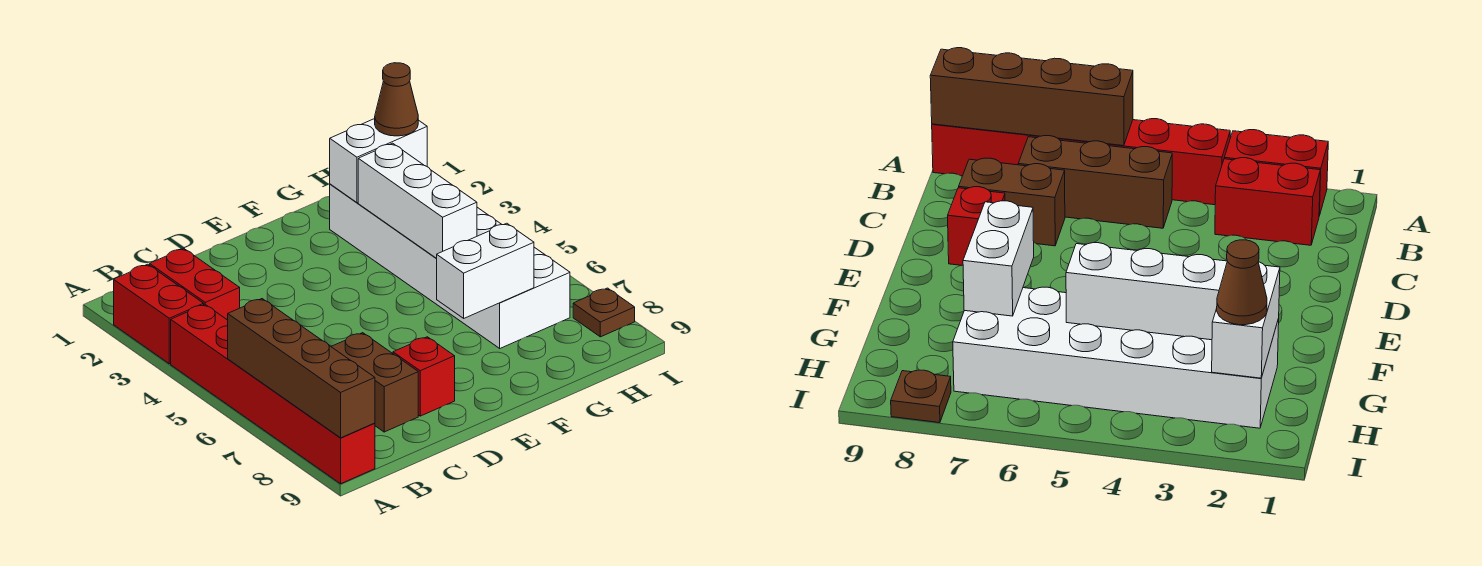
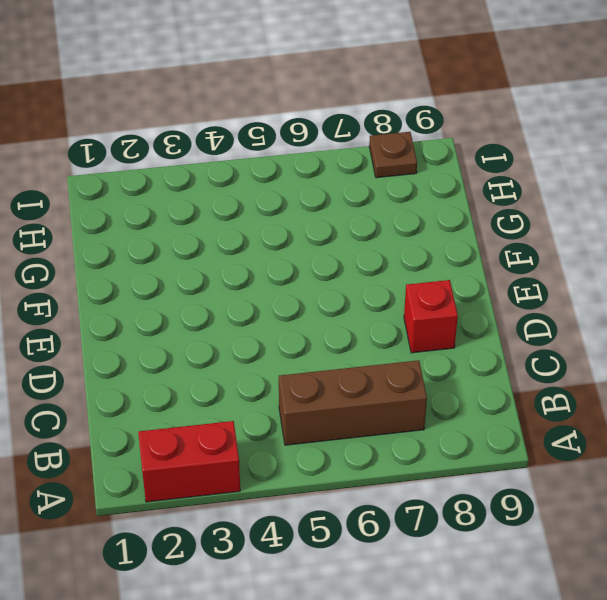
none -> red brick A4:A9 level 1
none -> red brick B2:B3 level 1
none -> brown brick C7:C8 level 1

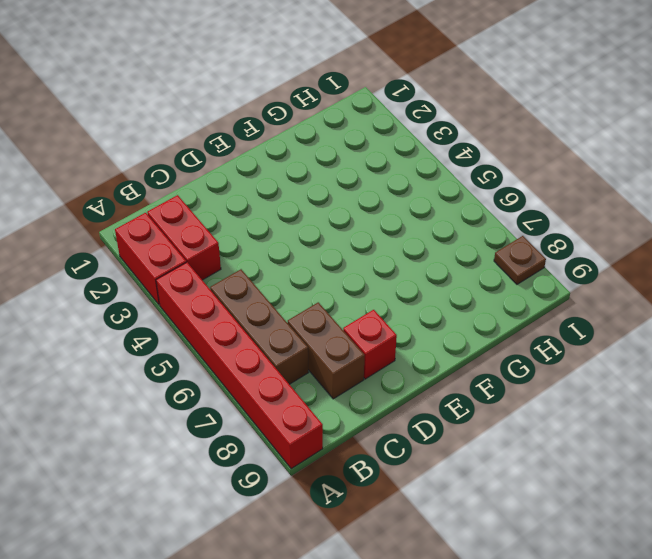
none -> white brick G2:H7 level 1
none -> brown brick A6:A9 level 2
none -> white brick F7:G7 level 2

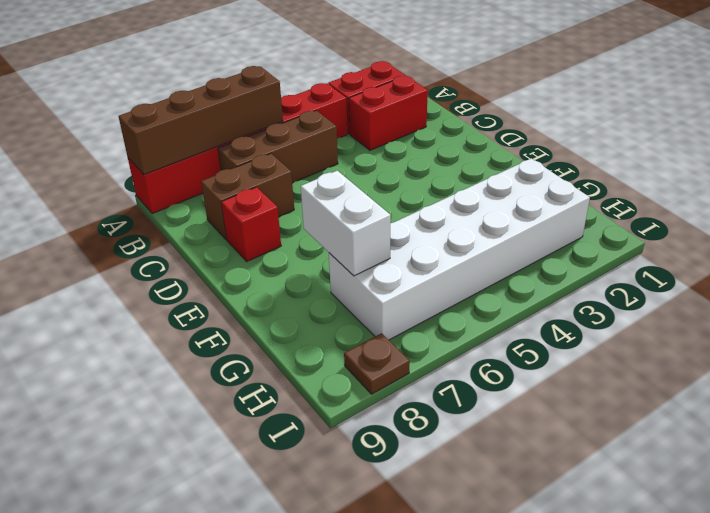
none -> white brick G2:H2 level 2
none -> white brick G3:G5 level 2
none -> brown cone H2 level 3

